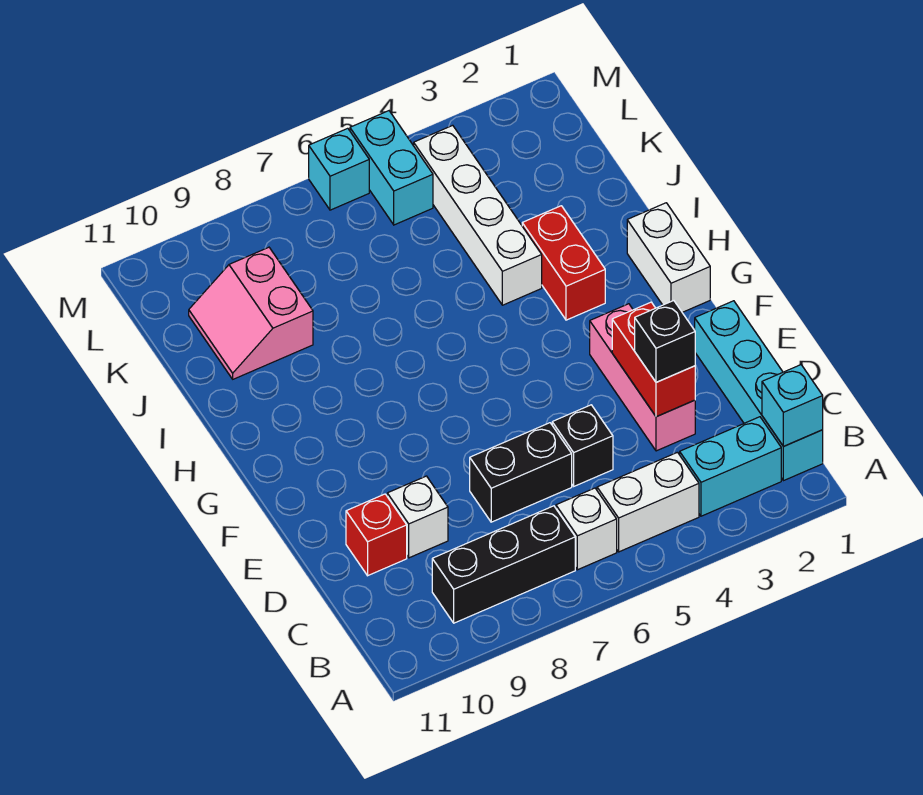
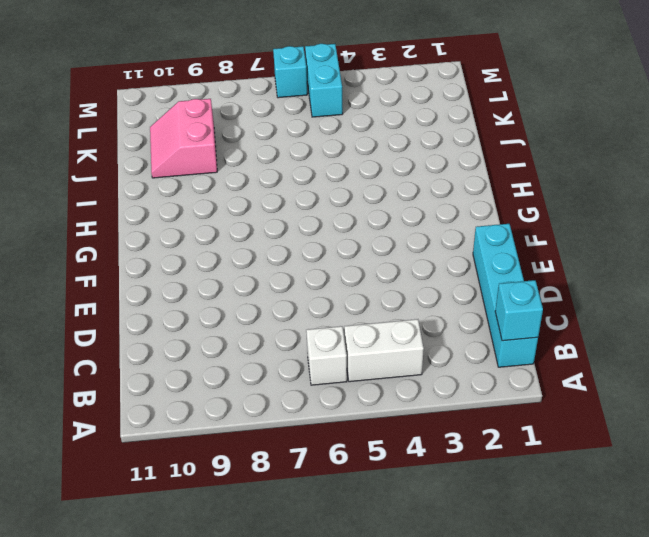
none -> cyan brick B2:B3 level 1
none -> black brick B7:B9 level 1
none -> pink brick D3:F3 level 1

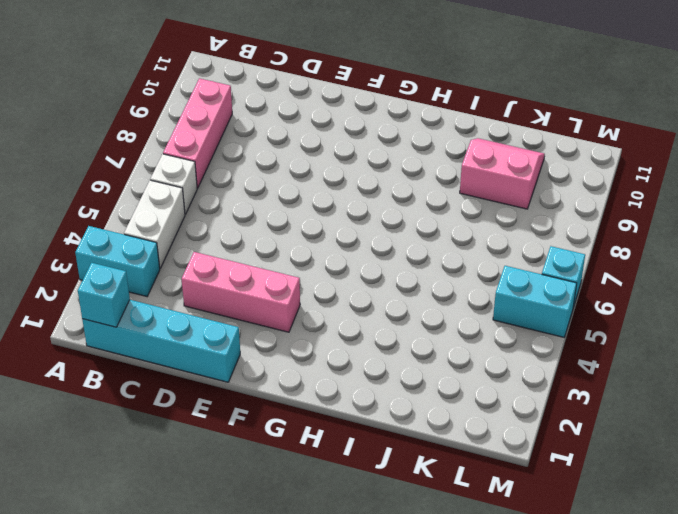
cyan brick A3:B3 level 1 -> cyan brick B2:B3 level 1
pink brick B7:B9 level 1 -> black brick B7:B9 level 1
none -> black brick D5 level 1
none -> black brick D6:D7 level 1
none -> white brick D9 level 1

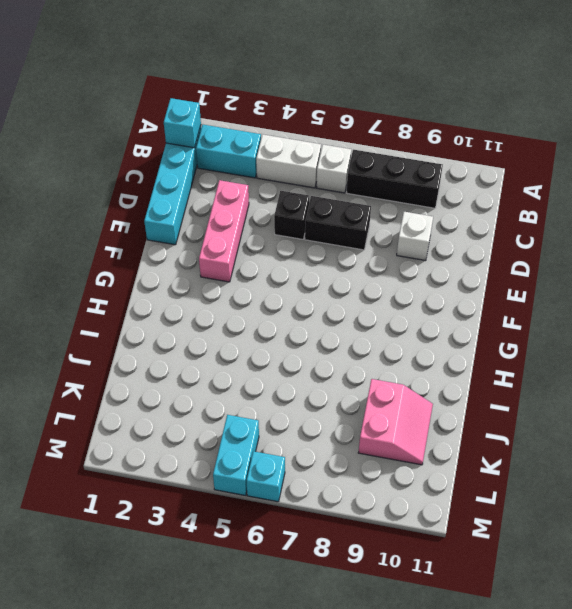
none -> red brick D10 level 1
none -> white brick G1:H1 level 1
none -> red brick H3:I3 level 1

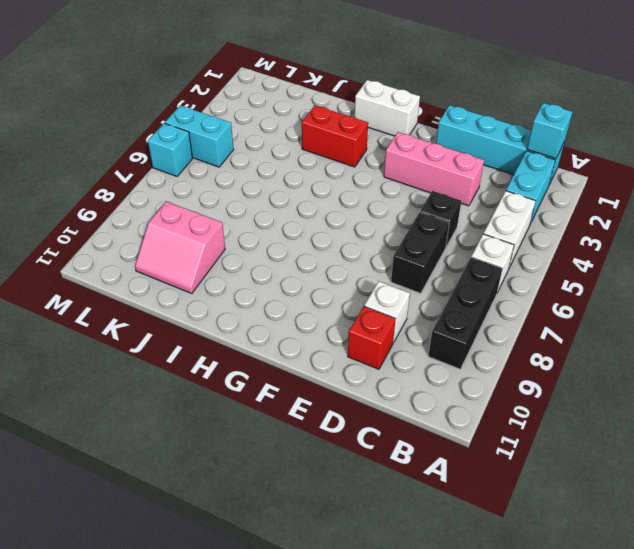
none -> white brick I4:L4 level 1
none -> red brick D3:E3 level 2
none -> black brick D3 level 3

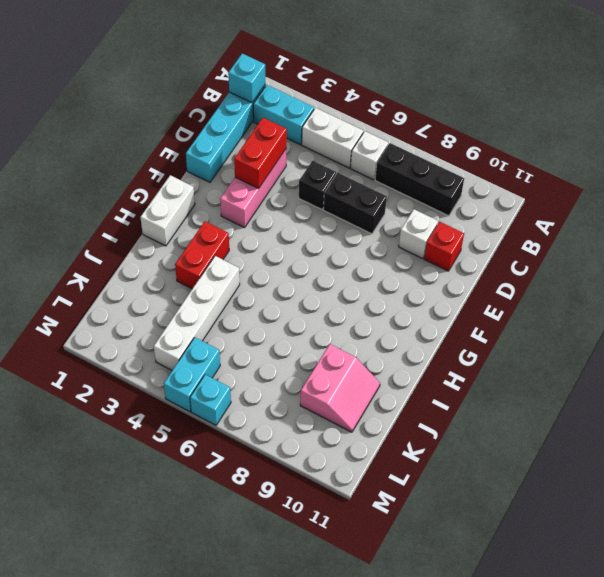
none -> black brick D3 level 3

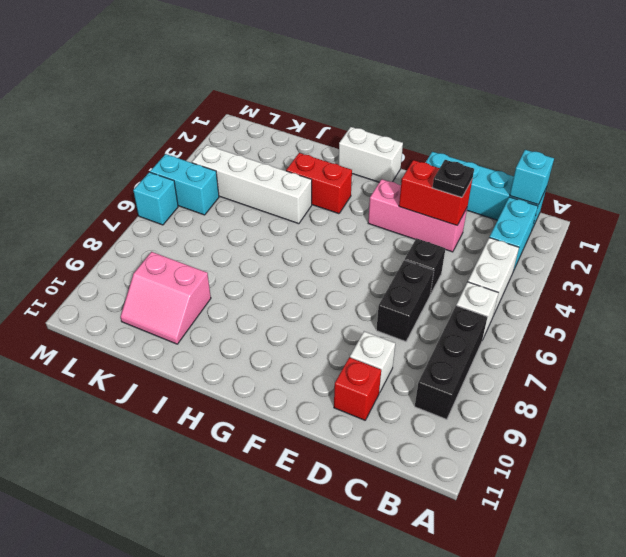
black plate D3 level 3 -> black brick D3 level 3

